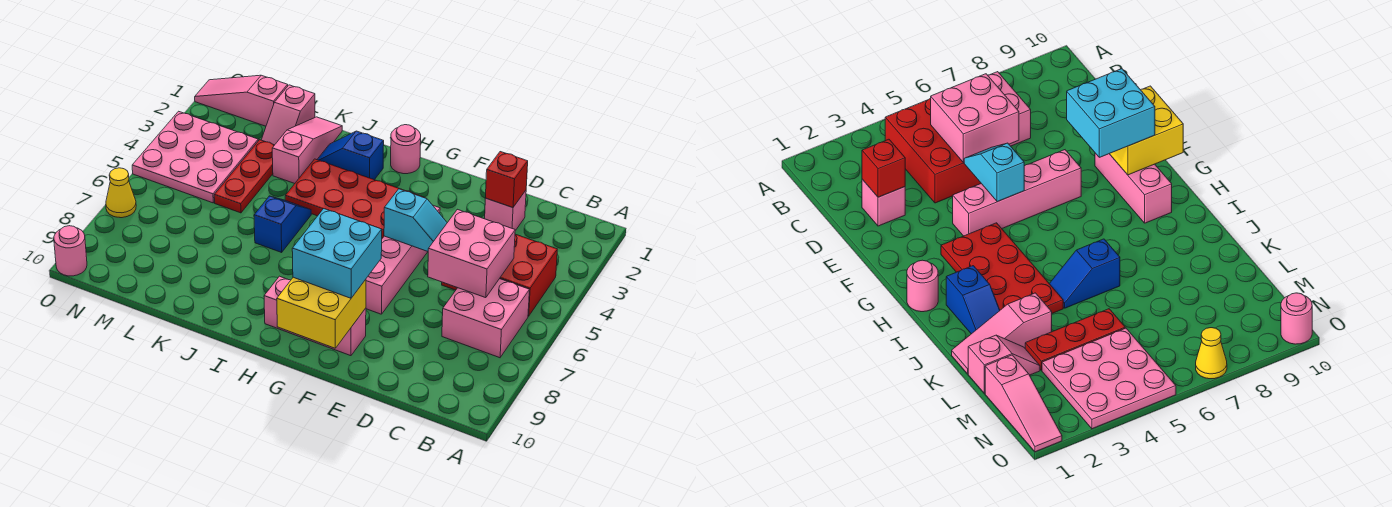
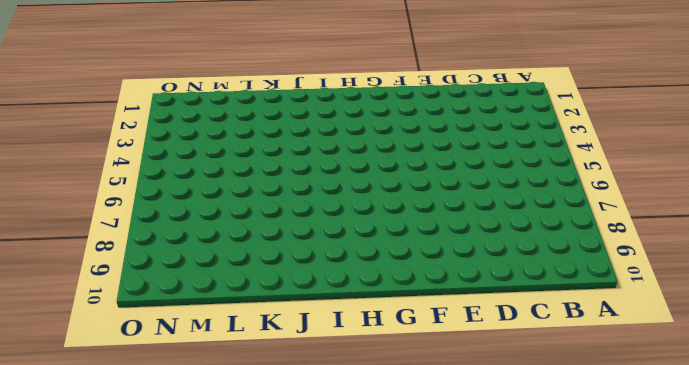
none -> red brick B4:D5 level 1
none -> pink brick B6:C7 level 1
none -> pink brick D2 level 1

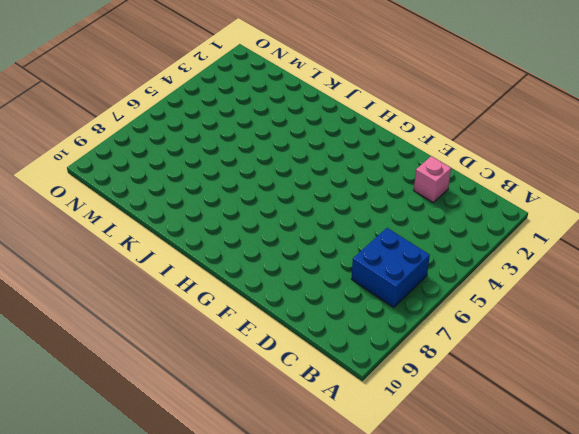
blue brick B6:C7 level 1 -> pink brick B6:C7 level 1
none -> red brick B4:D5 level 1
none -> pink brick F4:F7 level 1
none -> pink brick F9:H9 level 1

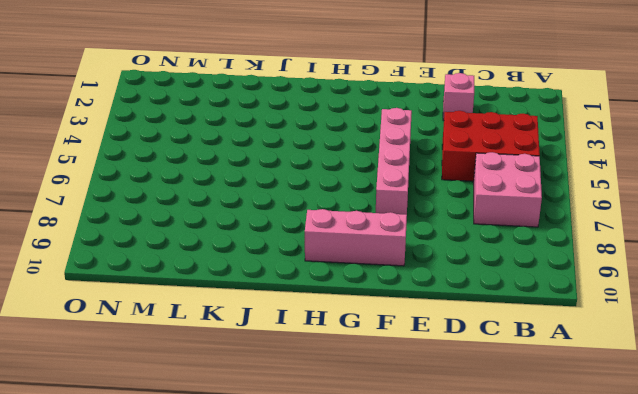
none -> red plate G3:J4 level 1
none -> pink round brick H1 level 1
none -> blue slope I2:J2 level 1 top I

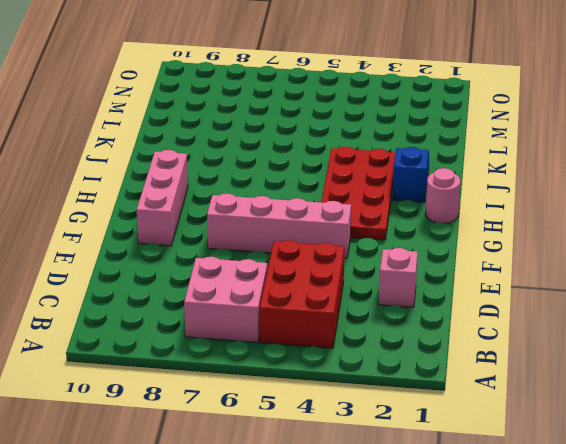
none -> blue slope J5:J6 level 1 top 6
none -> pink slope K1:K3 level 1 top 3
none -> pink slope L1:L2 level 1 top 1

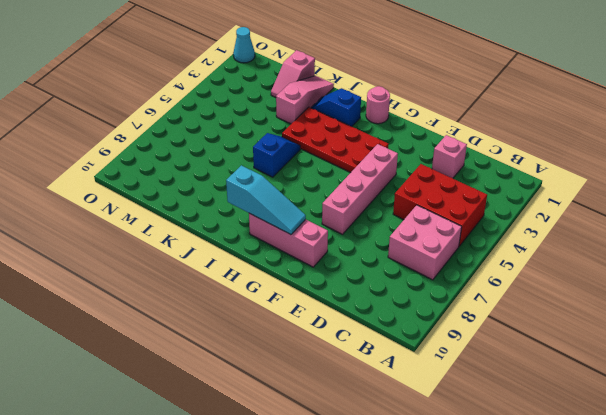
cyan slope G9:I9 level 2 top I -> yellow brick F9:G10 level 2
cyan cone O1 level 1 -> pink slope M1:O1 level 1 top M
none -> red plate L3:L5 level 1
none -> pink plate M3:O5 level 1
none -> yellow cone O7 level 1

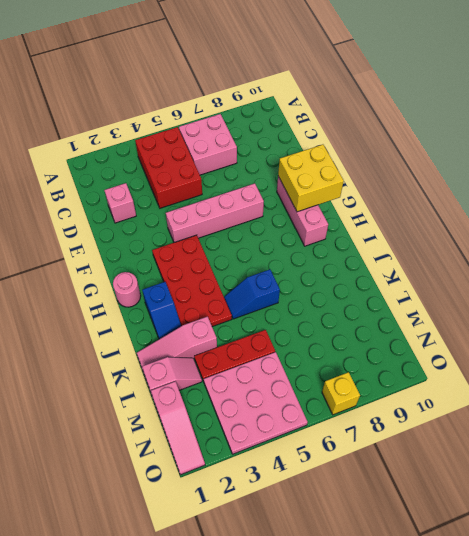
yellow brick O7 level 1 -> yellow cone O7 level 1
none -> pink round brick O10 level 1
none -> pink brick C5:D6 level 2
none -> red brick D2 level 2

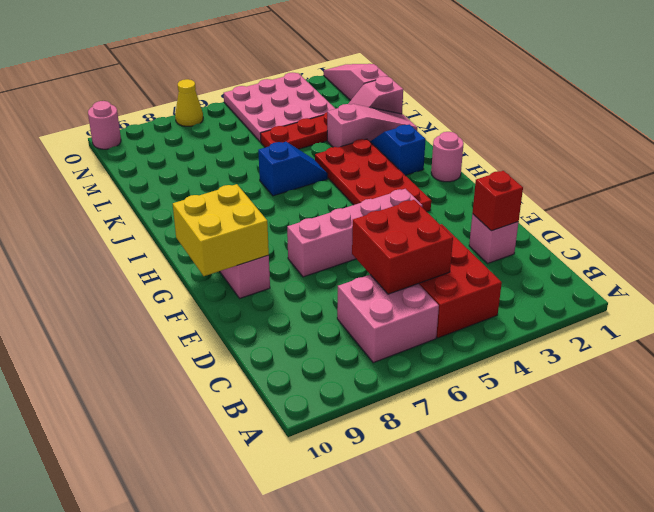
red brick C5:D6 level 2 -> pink brick C5:D6 level 2
none -> cyan slope E5:F5 level 2 top F
none -> cyan brick F8:G9 level 3

